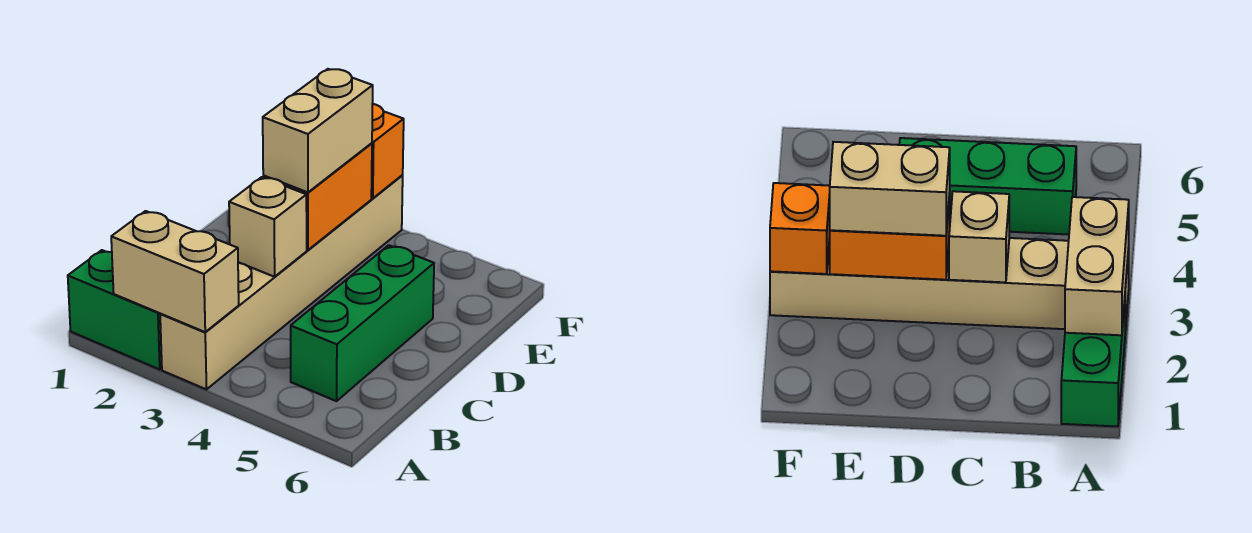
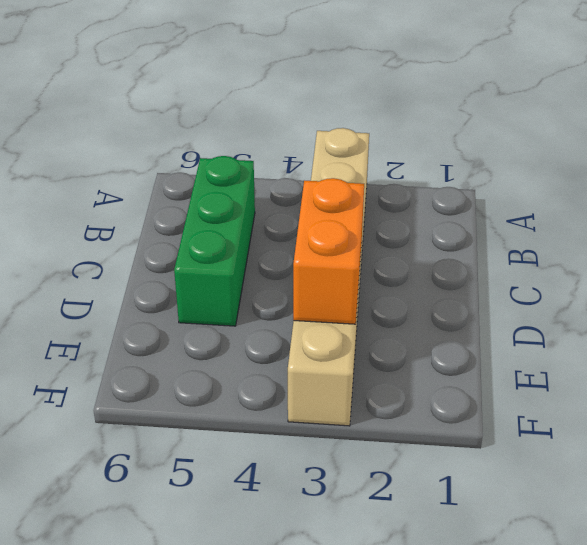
none -> green brick A1:A2 level 1
none -> tan brick A2:A3 level 2

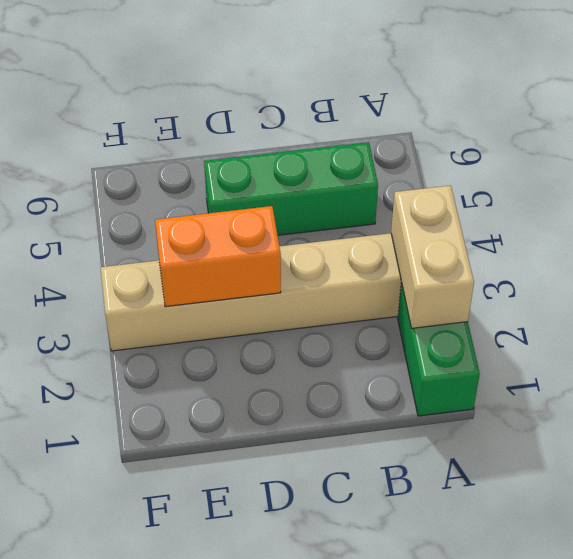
none -> tan brick C3 level 2
none -> orange brick F3 level 2

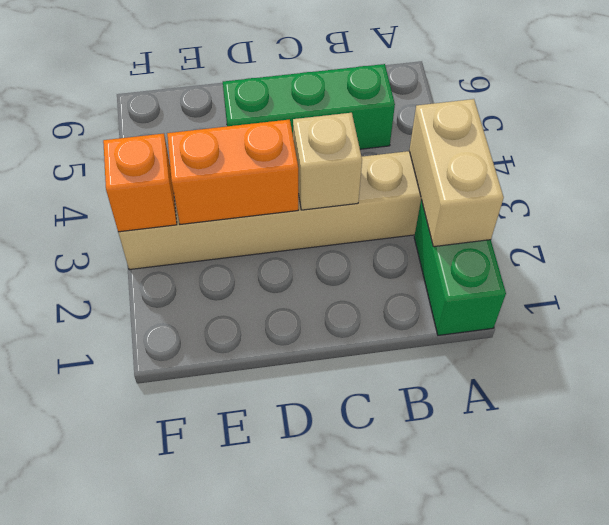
none -> tan brick D3:E3 level 3

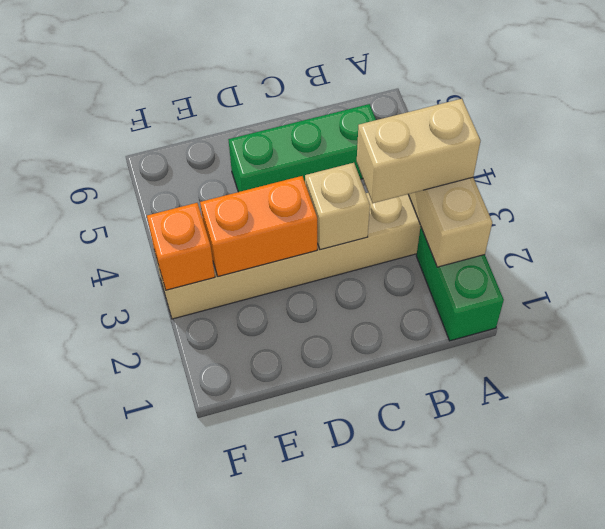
tan brick A3:B3 level 3 -> tan brick D3:E3 level 3

